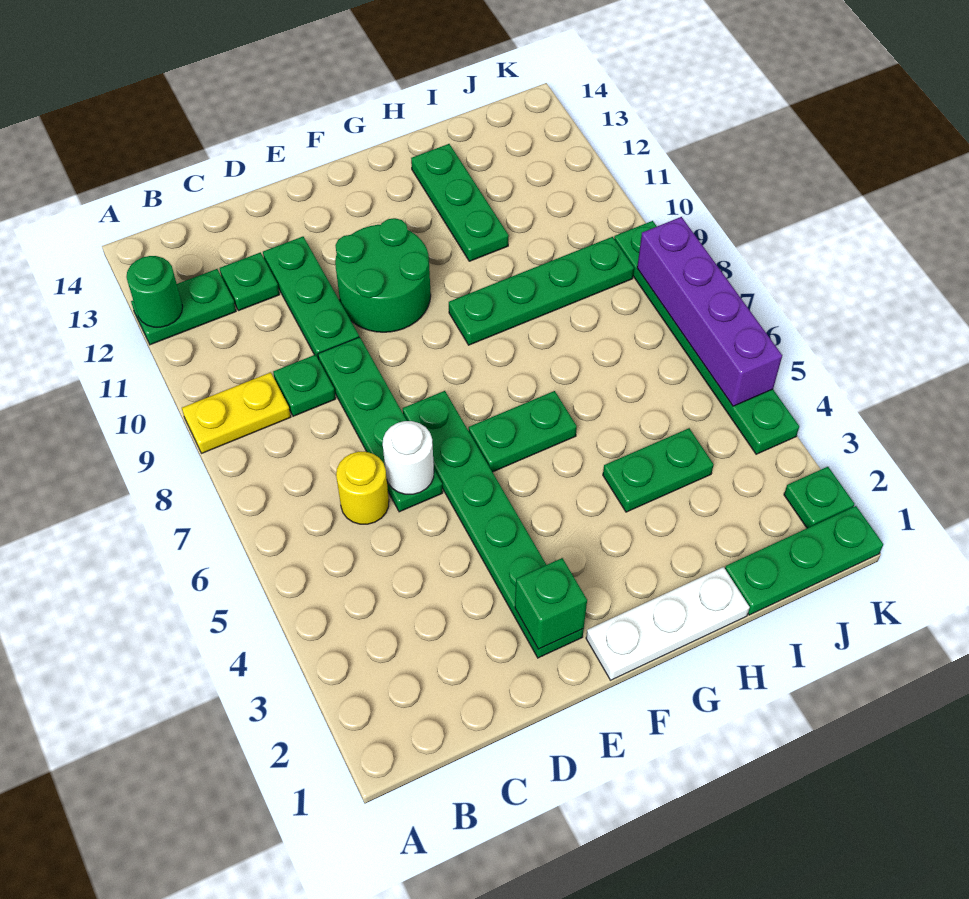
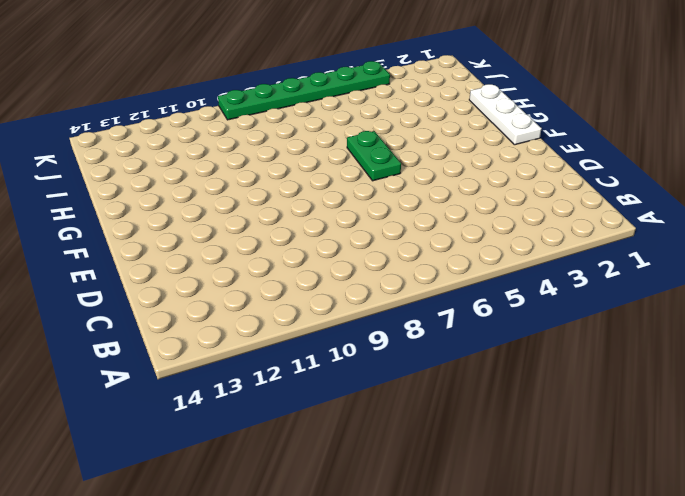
none -> yellow plate A9:B9 level 1
none -> green plate A12:B12 level 1
none -> yellow round brick C6 level 1

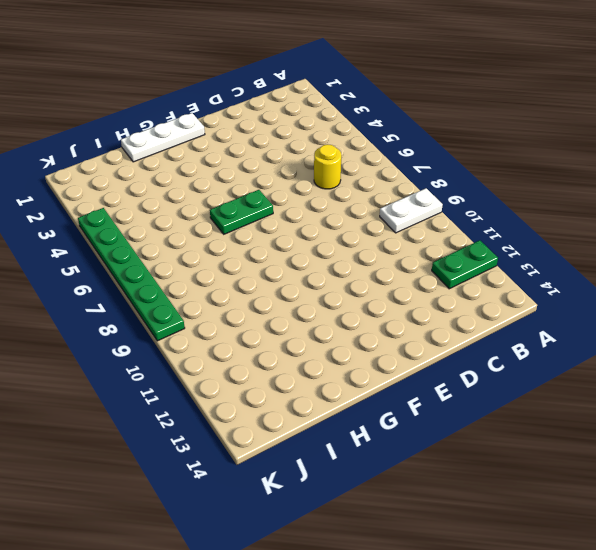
white plate A9:B9 level 1 -> yellow plate A9:B9 level 1
none -> green plate C9 level 1
none -> green plate C12 level 1
none -> green plate D6:D9 level 1

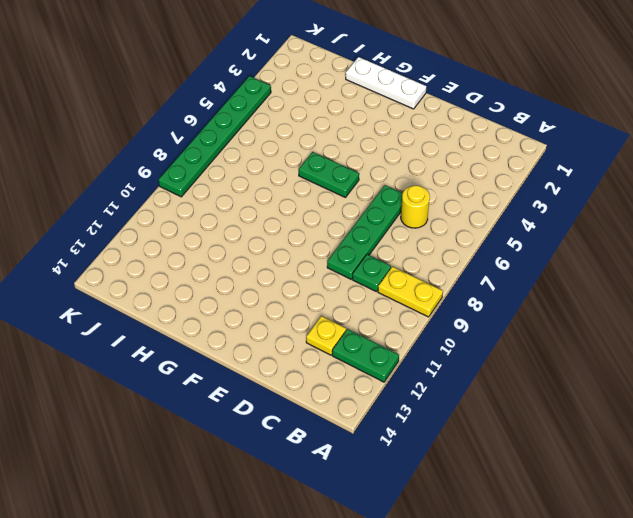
yellow plate C12 level 1 -> green plate C12 level 1
none -> green plate D10:D12 level 1
none -> green plate E2:E7 level 1
none -> green round brick E10:F11 level 1

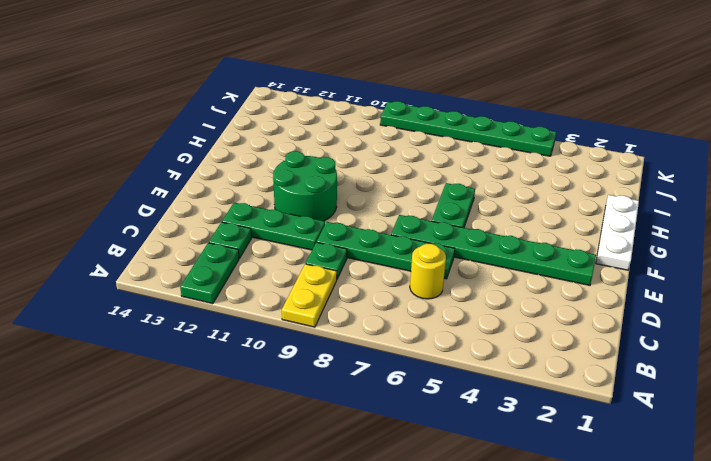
none -> green plate G9:J9 level 1
none -> green plate H4:I4 level 1
none -> green plate H11:H13 level 1

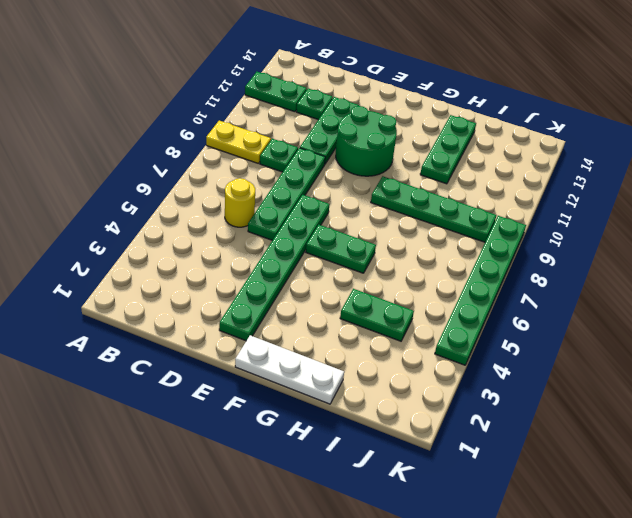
none -> green plate I1:K1 level 1
none -> green plate K2 level 1
none -> green round brick A12 level 2

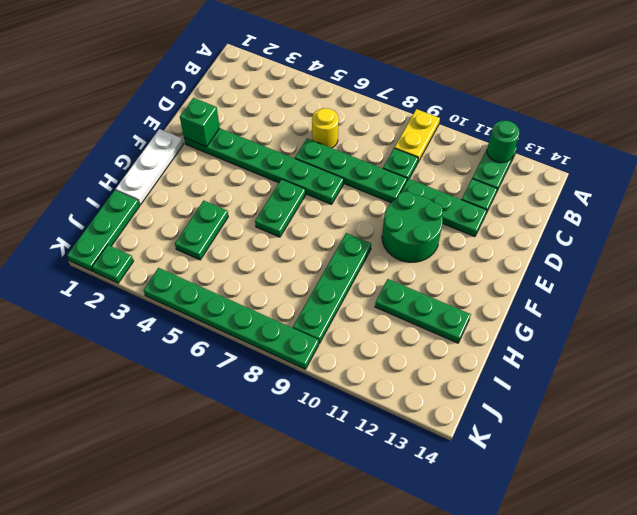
none -> white round brick D6 level 2
none -> purple brick K5:K8 level 2

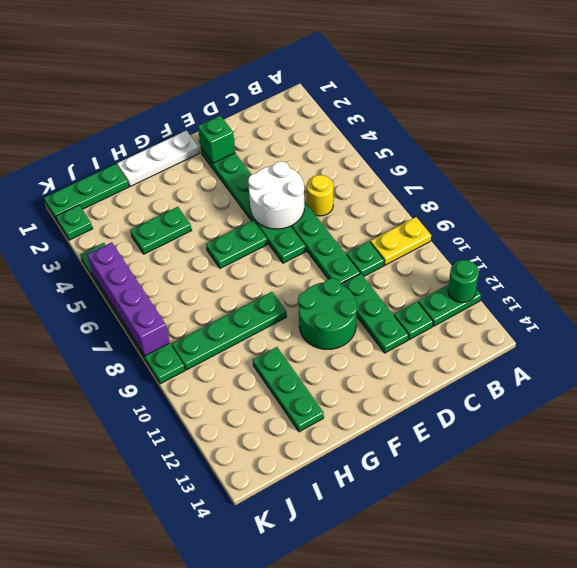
white round brick D5:E6 level 2 -> white round brick D6 level 2

